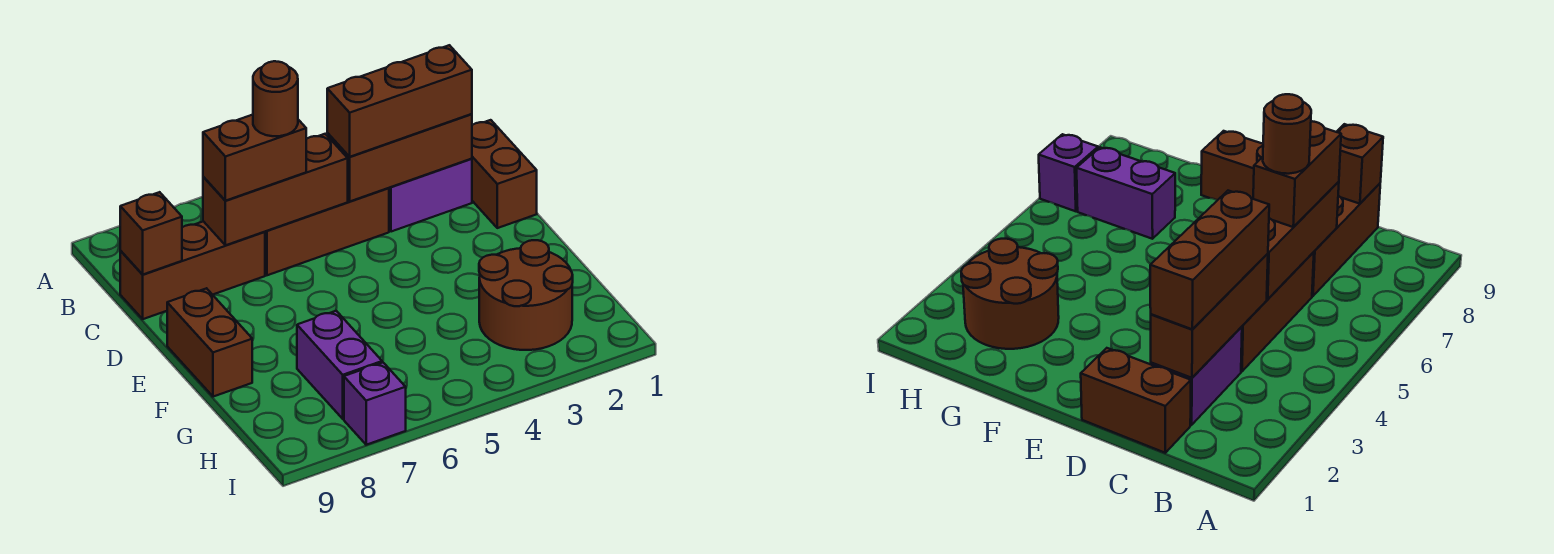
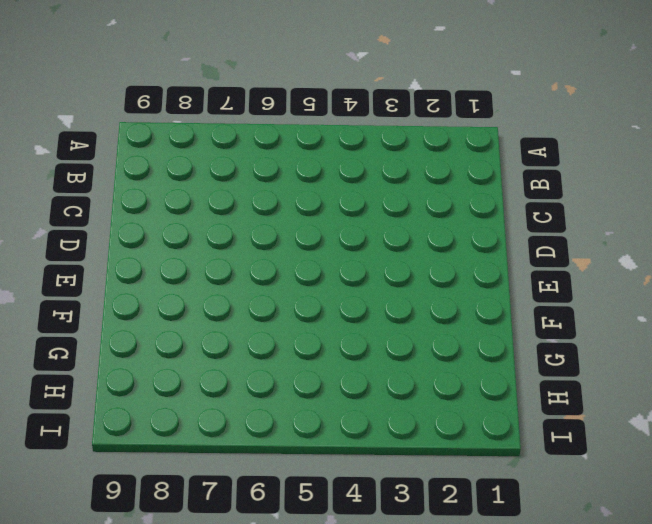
none -> brown brick C1:D1 level 1
none -> purple brick C2:C3 level 1
none -> brown brick C4:C6 level 1

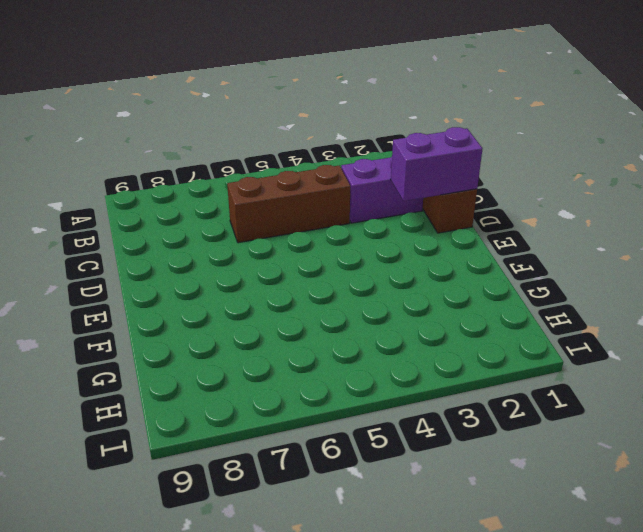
purple brick D1:D2 level 2 -> purple brick G7:H7 level 1
none -> brown brick C7:C9 level 1
none -> brown brick E9:F9 level 1
none -> brown round brick G2:H3 level 1

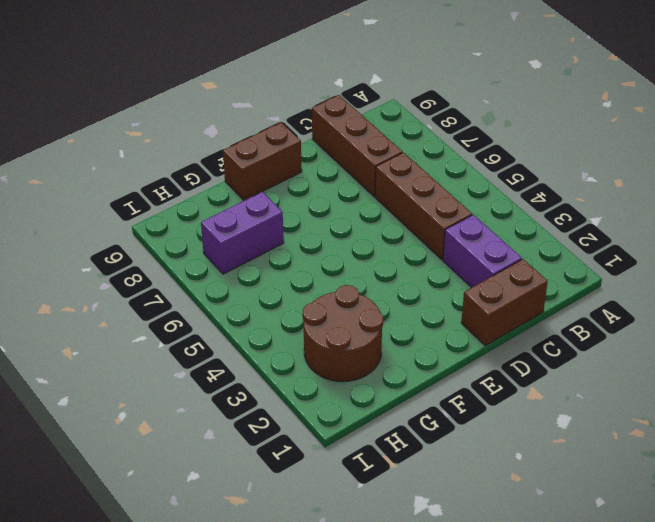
none -> purple brick I7 level 1
none -> brown brick C2:C4 level 2
none -> brown brick C5:C7 level 2

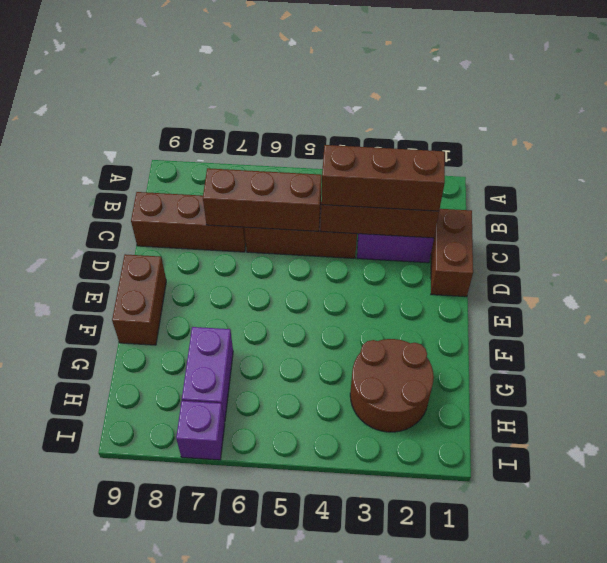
none -> brown brick C9 level 2
none -> brown brick C6:C7 level 3
none -> brown round brick C6 level 4

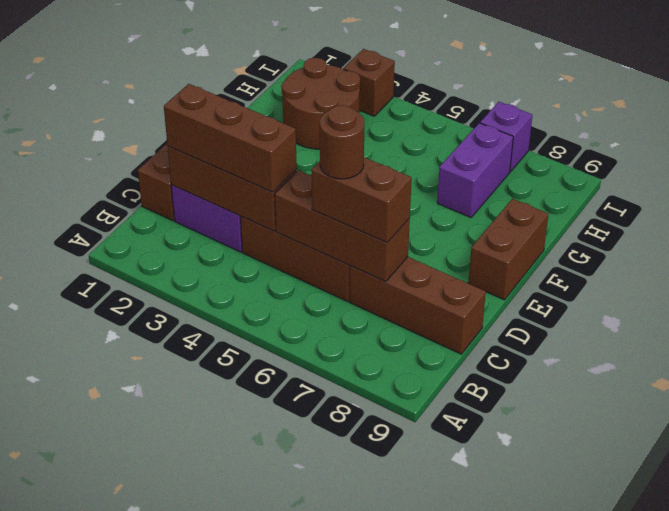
brown brick I3 level 1 -> brown brick C9 level 2

